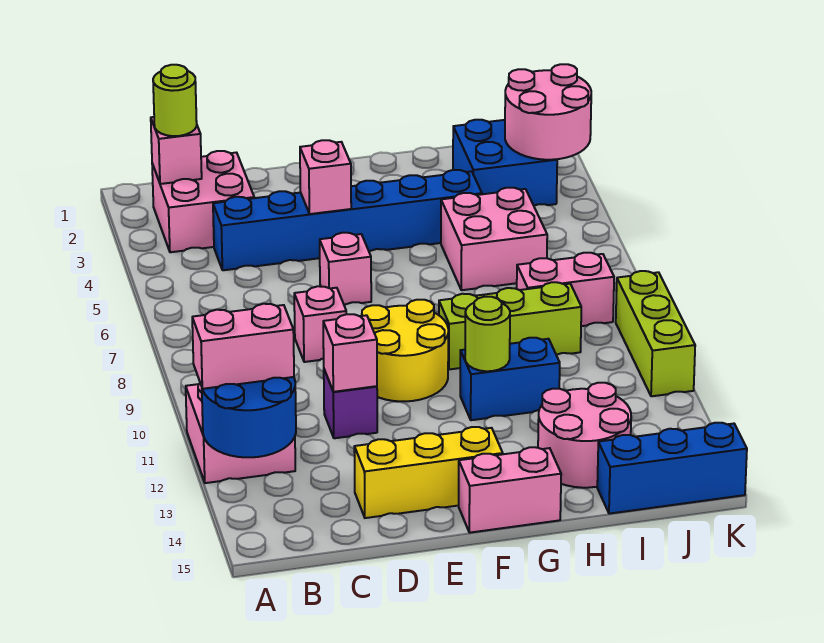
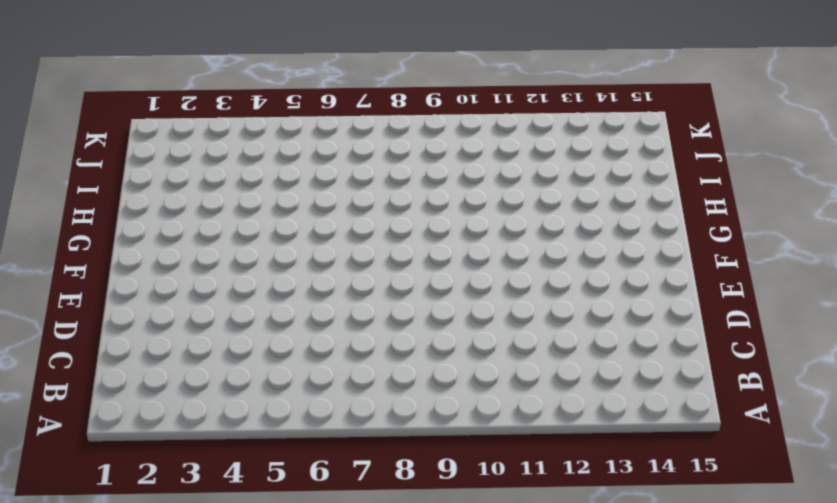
none -> pink brick A11:B12 level 1
none -> pink brick B2:C3 level 1
none -> blue brick C4:H4 level 1

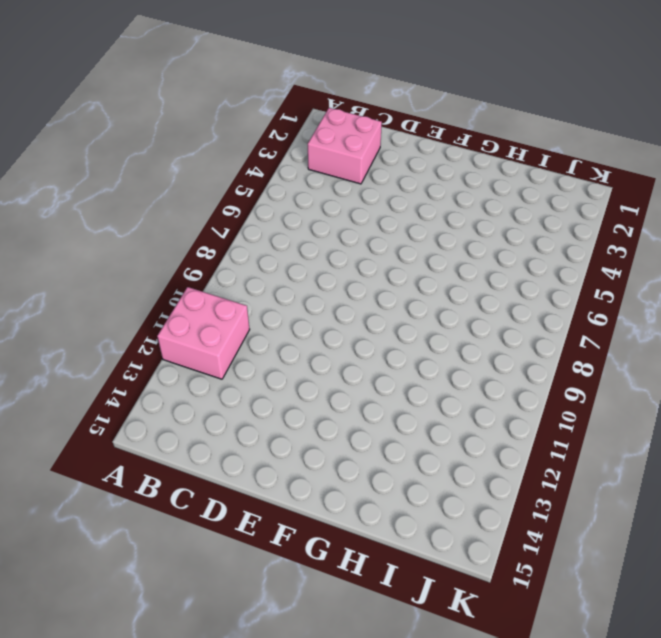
none -> blue brick C4:H4 level 1
none -> pink brick D8 level 1
none -> purple brick D11 level 1

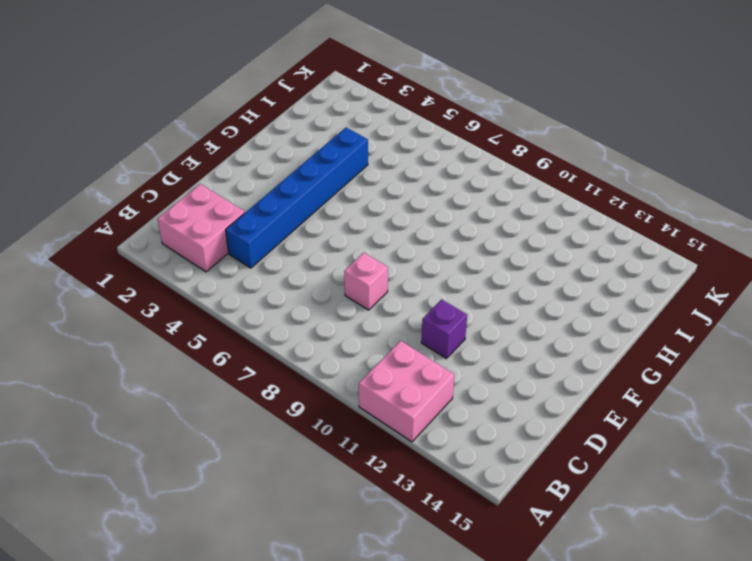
none -> yellow brick D14:F14 level 1
none -> pink brick E6 level 1
none -> yellow round brick E9:F10 level 1

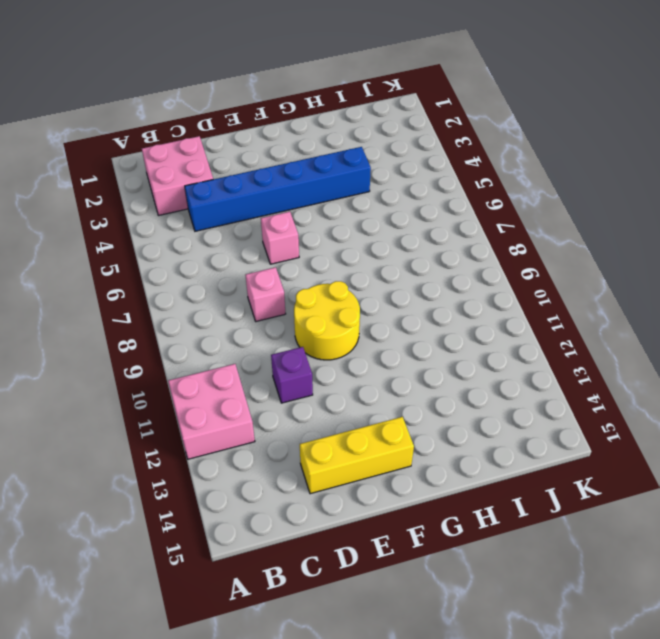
none -> pink brick F15:G15 level 1
none -> lime brick G9:I9 level 1
none -> blue brick G11:H11 level 1

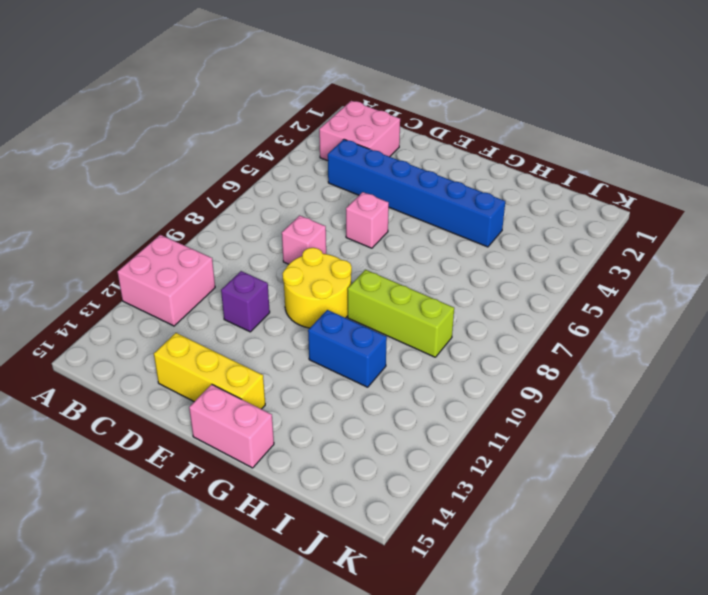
none -> pink brick H5:I6 level 1
none -> pink round brick H13:I14 level 1
none -> blue brick I2:J3 level 1

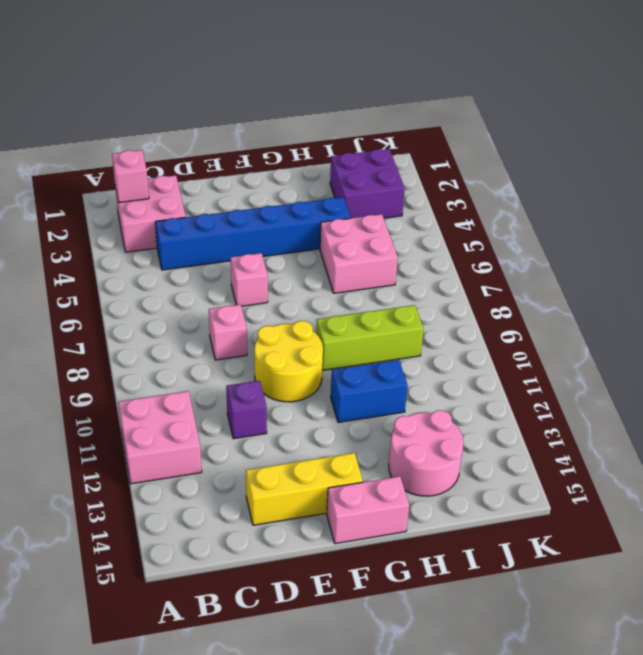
purple brick I2:J3 level 1 -> blue brick I2:J3 level 1
none -> pink brick I8:J8 level 1
none -> blue brick I15:K15 level 1
none -> lime brick K9:K11 level 1

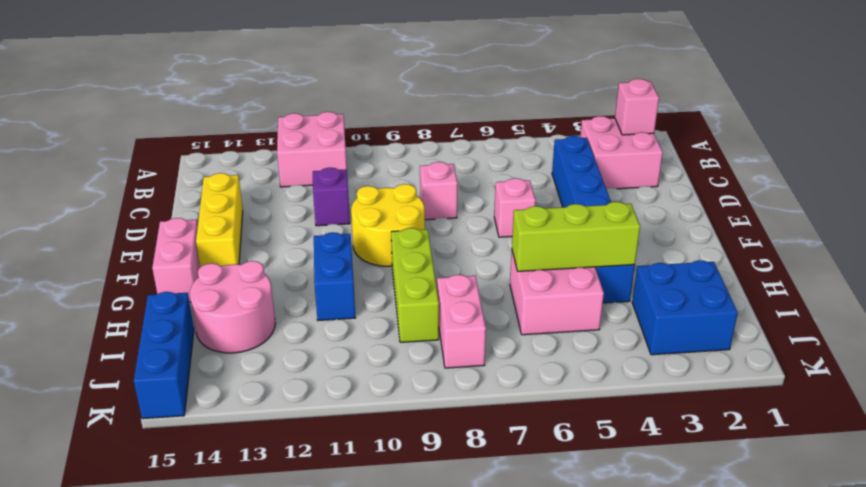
lime brick H4:H6 level 2 -> lime brick K9:K11 level 1
none -> blue round brick A12:B13 level 2
none -> pink brick D11 level 2
none -> pink brick E4 level 2

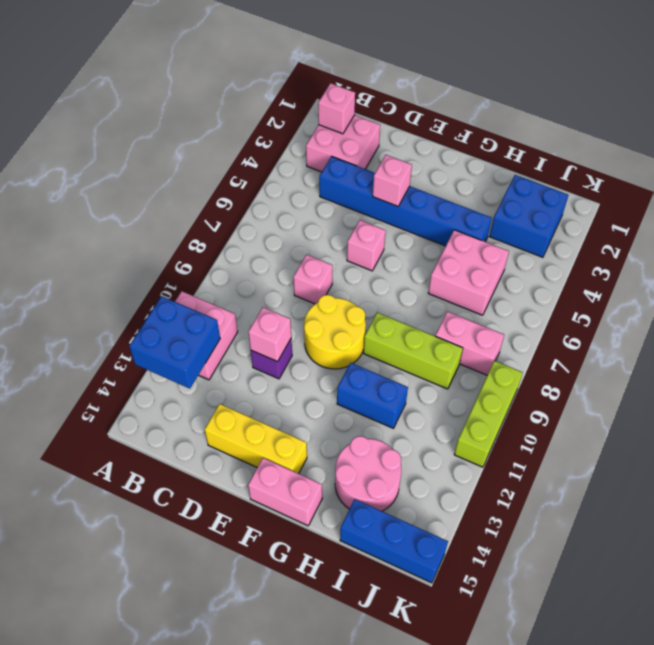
blue brick A12:B13 level 2 -> blue round brick A12:B13 level 2
none -> lime round brick G11 level 2
none -> pink round brick J2:K3 level 2
none -> pink brick A12:B12 level 3

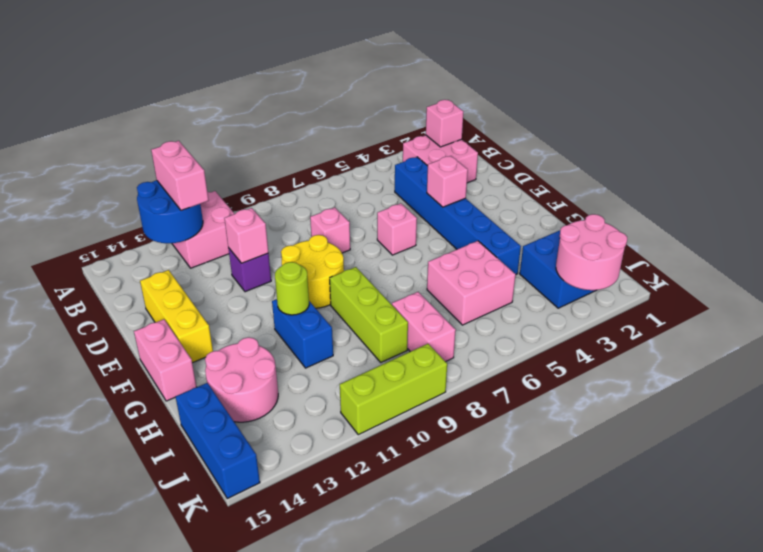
none -> lime round brick B2 level 3

